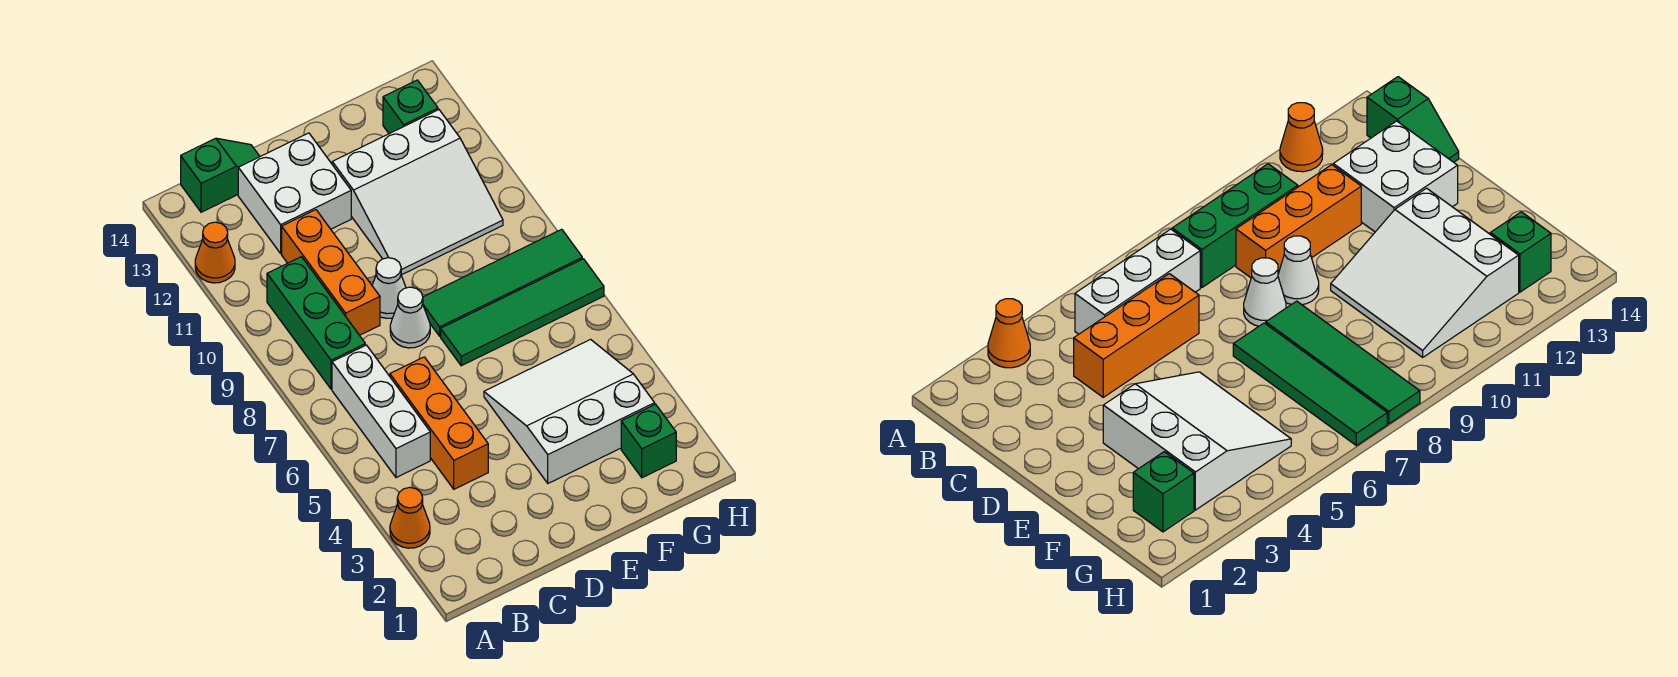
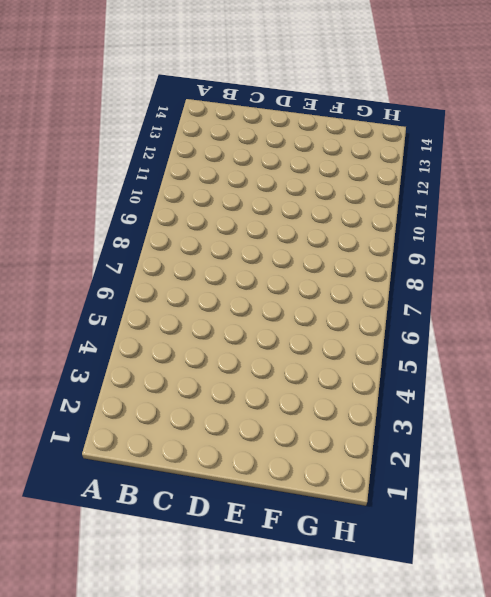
none -> orange cone A3 level 1
none -> orange cone A12 level 1
none -> white brick B5:B7 level 1

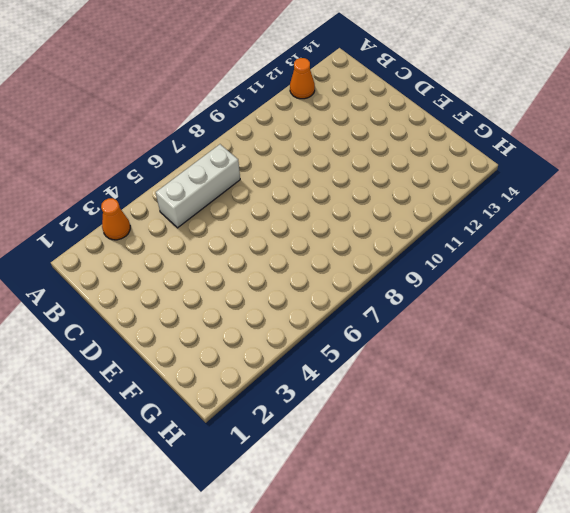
none -> green brick B8:B10 level 1
none -> green slope B14:C14 level 1 top B
none -> orange brick C4:C6 level 1

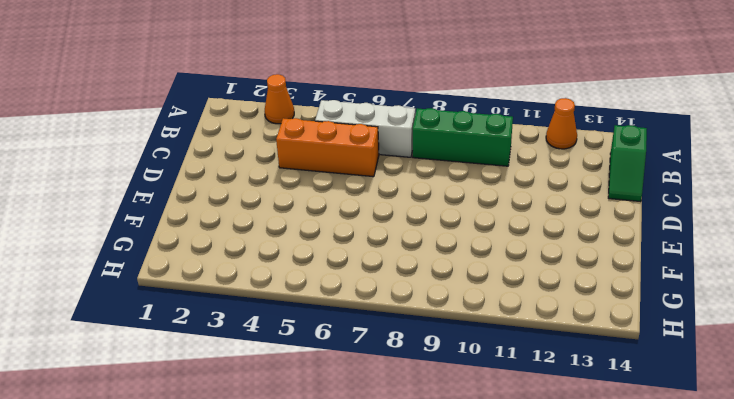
none -> orange brick C9:C11 level 1
none -> white brick C12:D13 level 1
none -> white cone D8 level 1

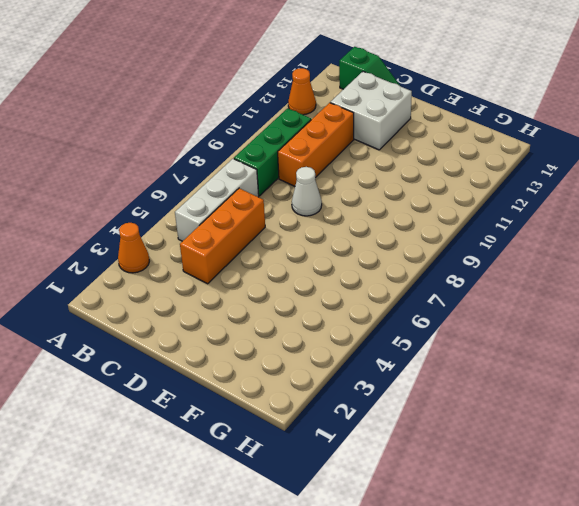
none -> white cone D9 level 1
none -> white slope E3:G5 level 1 top 3
none -> green tile E7:H7 level 1

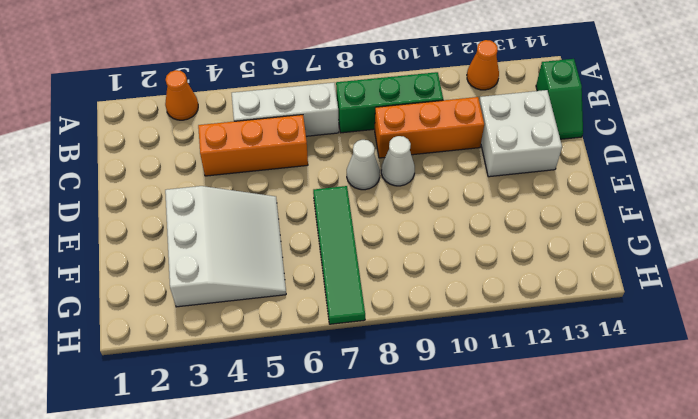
none -> green tile E8:H8 level 1
none -> white slope E10:G12 level 1 top 12
none -> green brick G2 level 1

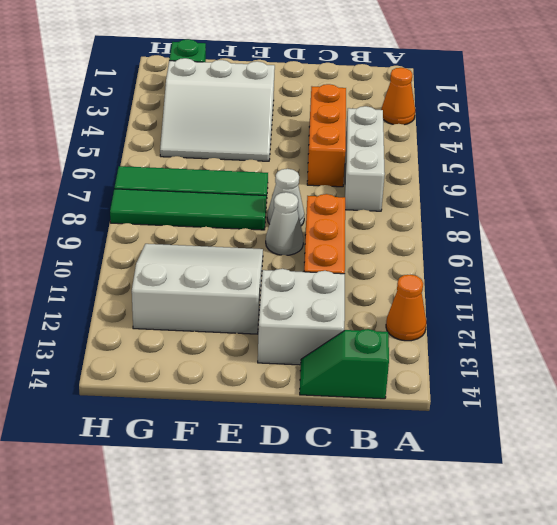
none -> green brick B8:B10 level 1
none -> green brick G13 level 1

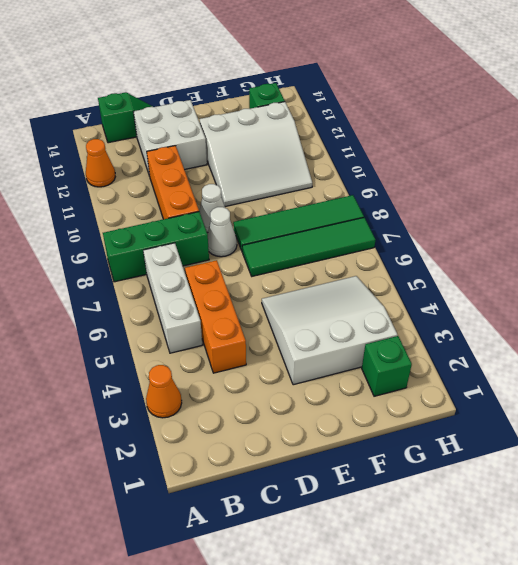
green brick A8:C8 level 1 -> green brick B8:B10 level 1

